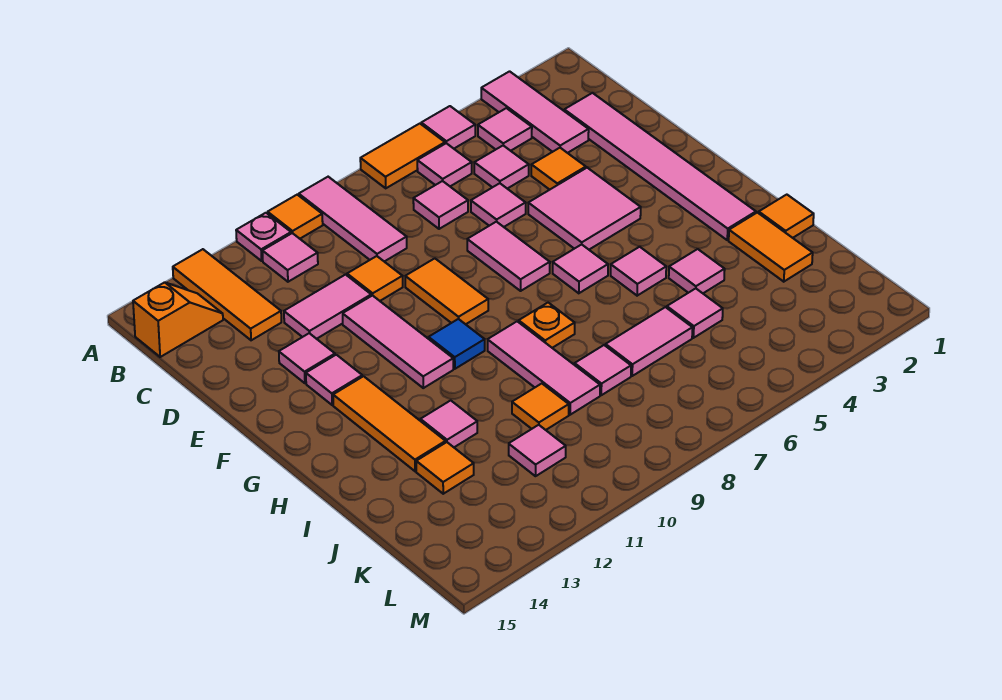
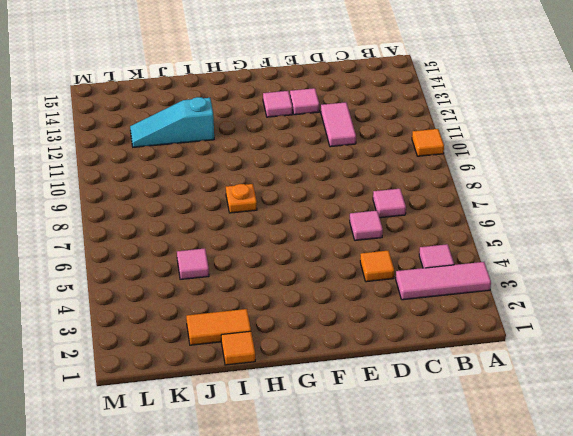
cyan slope I12:K12 level 1 top I -> pink tile I12 level 1
none -> pink tile A5 level 1
none -> orange tile A6:A7 level 1
none -> pink tile A9:C9 level 1
none -> pink plate A11 level 1

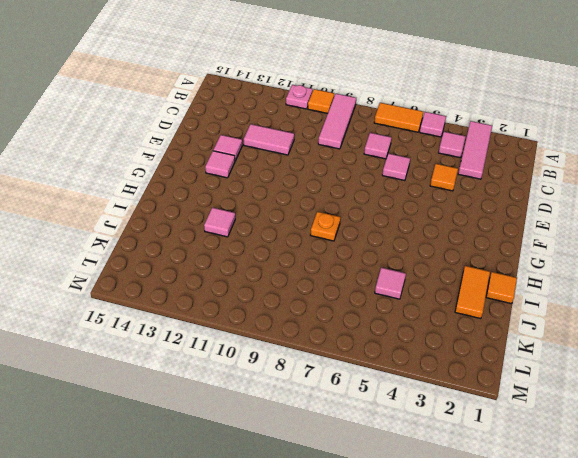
none -> orange tile A13:C13 level 1
none -> pink tile B6 level 1
none -> pink tile B11 level 1
none -> orange slope B14:B15 level 1 top 15

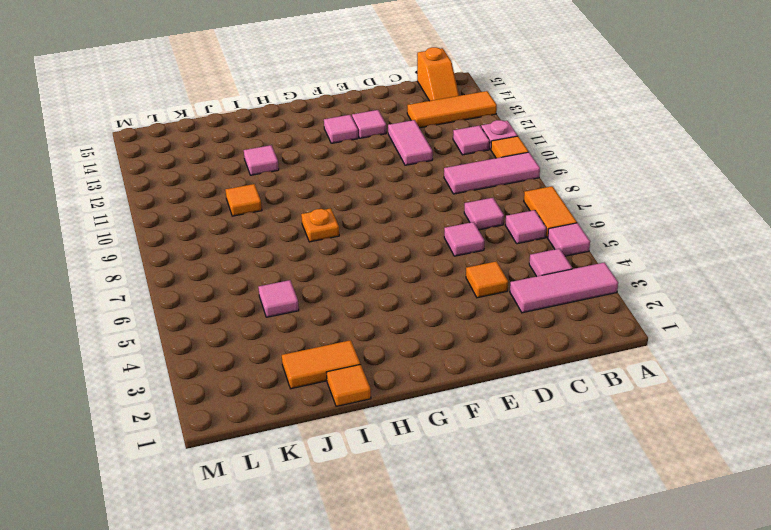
none -> pink tile C2:H2 level 1
none -> pink tile C5 level 1
none -> orange tile D10 level 1
none -> pink tile E4:F5 level 1

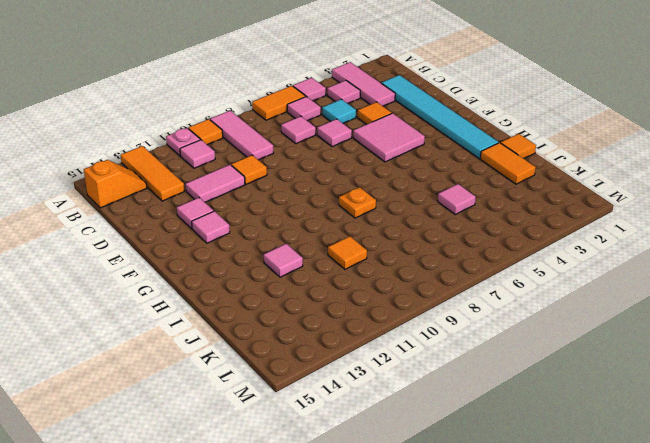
cyan tile C2:H2 level 1 -> pink tile C2:H2 level 1
cyan tile C5 level 1 -> pink tile C5 level 1
none -> pink tile E7:F7 level 1
none -> orange tile E9:F9 level 1
none -> pink tile E11:G11 level 1
none -> pink tile G6 level 1

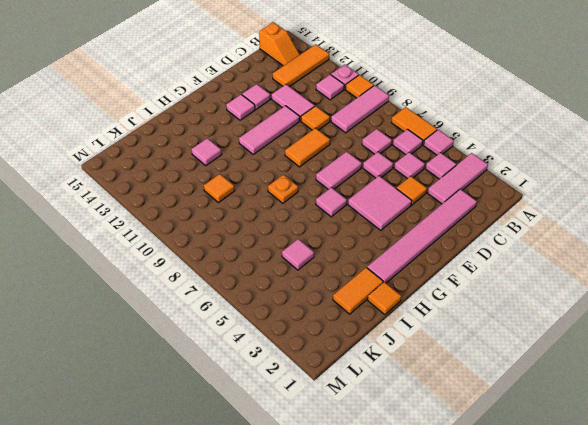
none -> blue tile G10 level 1
none -> orange tile G13:I13 level 1
none -> pink tile H5 level 1
none -> pink tile H9:J9 level 1

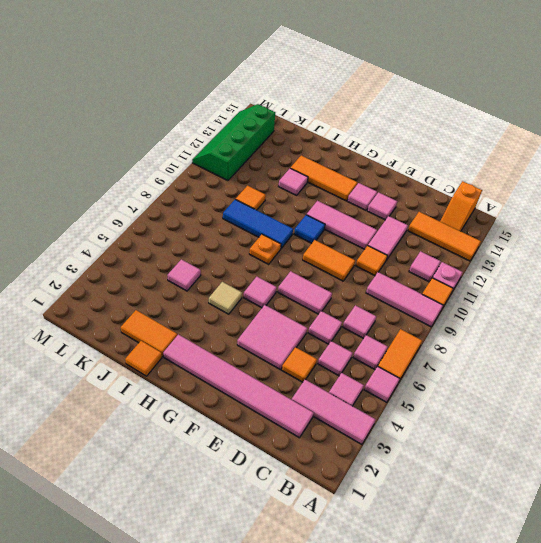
tan tile H5 level 1 -> pink tile H5 level 1
blue tile H9:J9 level 1 -> pink tile H9:J9 level 1
green slope L11:M14 level 1 top L -> none
none -> pink tile I4 level 1
none -> pink tile J6:J7 level 1
none -> pink tile J8 level 1
none -> orange tile J13 level 1

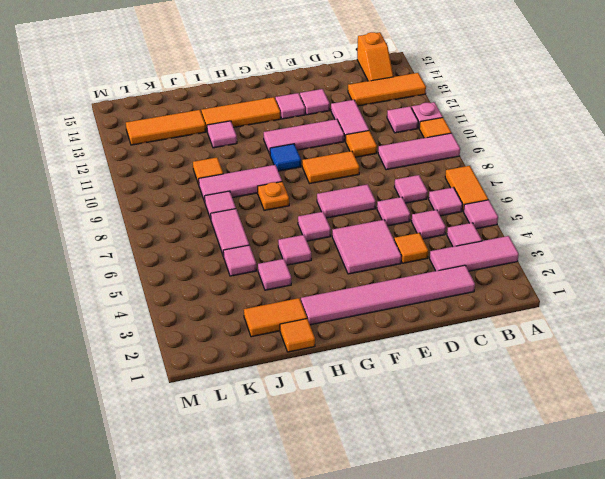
orange tile J13:L13 level 1 -> orange tile J13 level 1
none -> pink tile K11 level 1

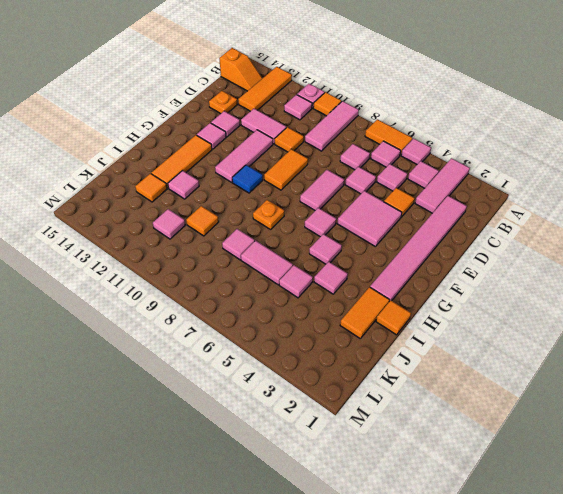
orange plate D14 level 1 -> none
none -> pink tile H9:J9 level 1

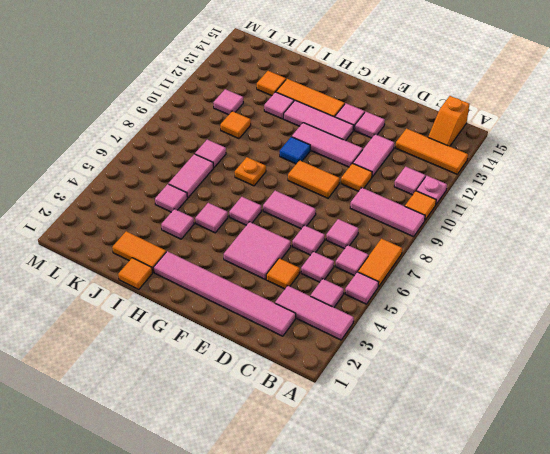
pink tile F12:H12 level 1 -> pink tile H9:J9 level 1

